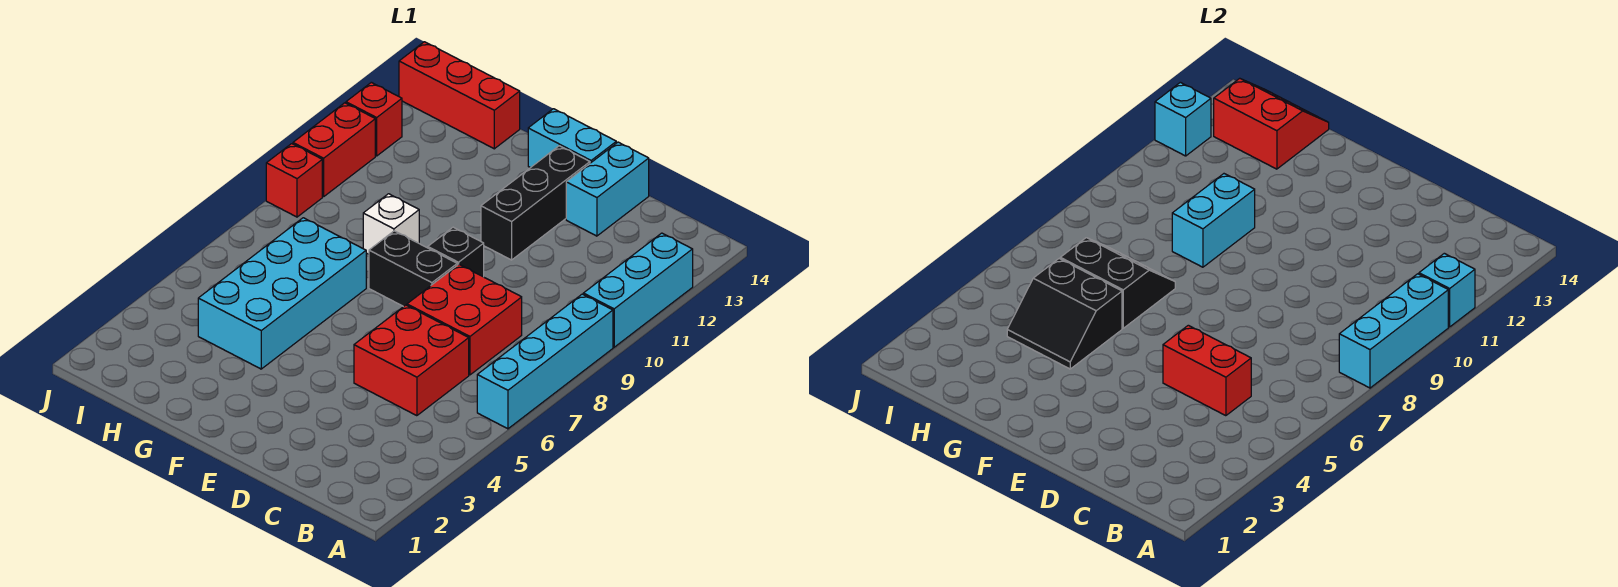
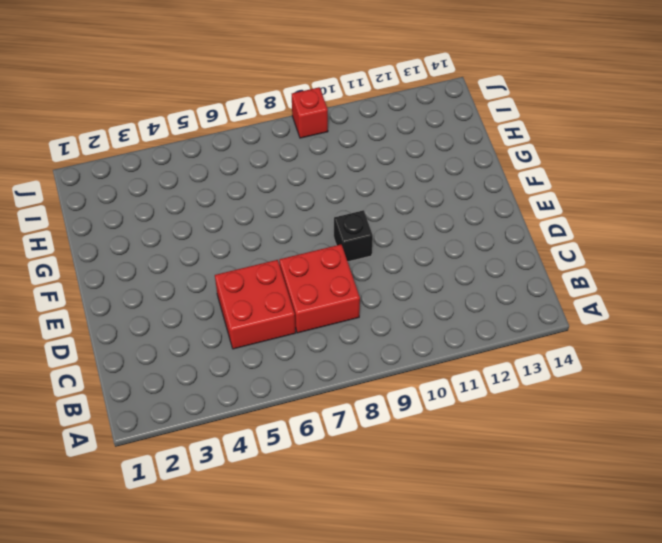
none -> cyan brick A6:A9 level 1
none -> cyan brick A10:A12 level 1
none -> cyan brick D13:D14 level 1

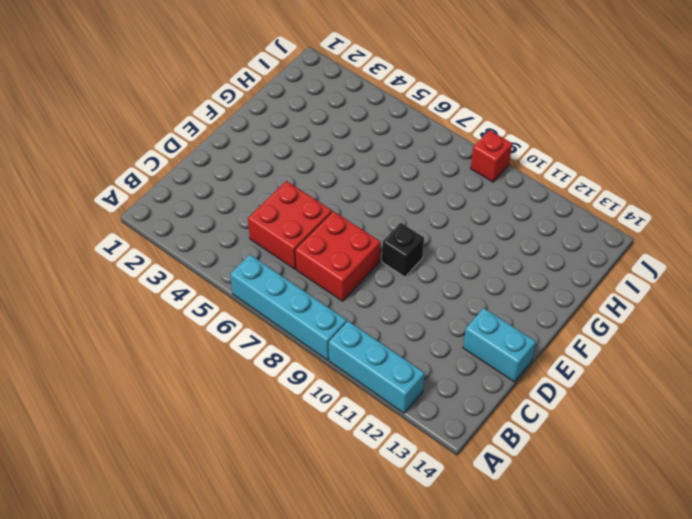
none -> black brick E8:F8 level 1
none -> black brick E11:E13 level 1
none -> cyan brick E14:F14 level 1

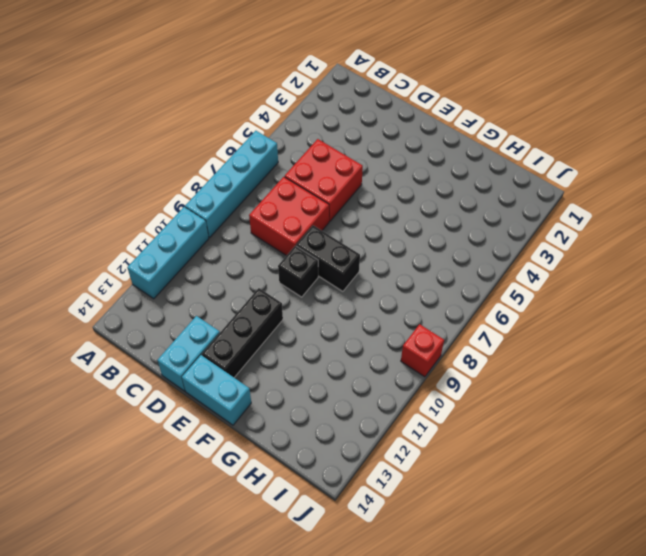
none -> cyan brick G4:H7 level 1
none -> white brick G9 level 1
none -> red brick H14:J14 level 1

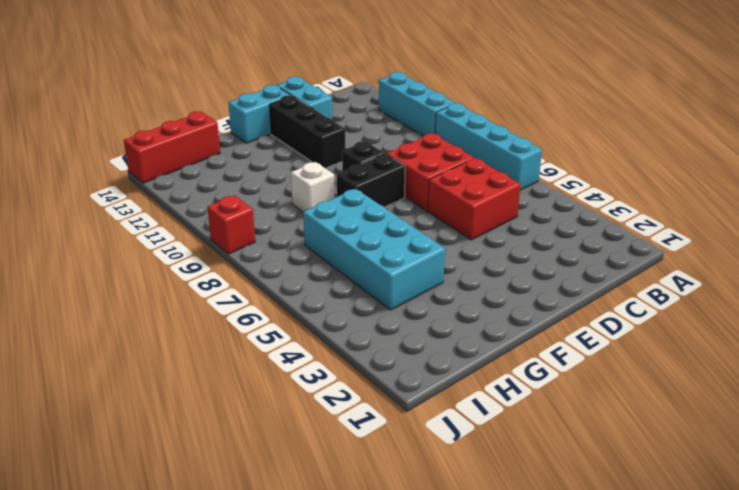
none -> red brick J10:J11 level 1
none -> red brick J12 level 1
none -> cyan brick A8:A10 level 2

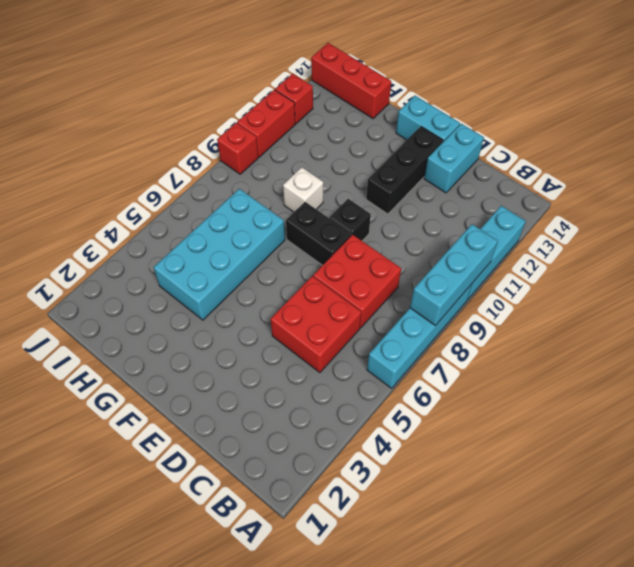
none -> cyan brick A11 level 2
none -> red brick C5:D5 level 2
none -> black slope G4:H5 level 2 top 5

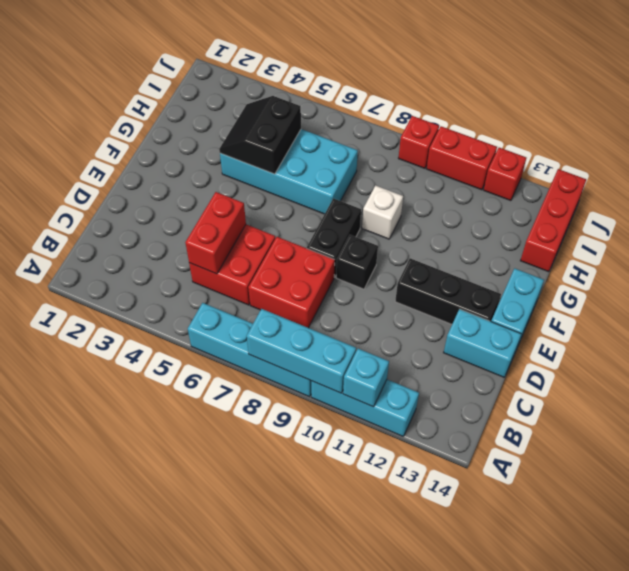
none -> black slope G6:H7 level 2 top 6
none -> cyan brick G9:G10 level 2
none -> red slope H13:I14 level 2 top 13

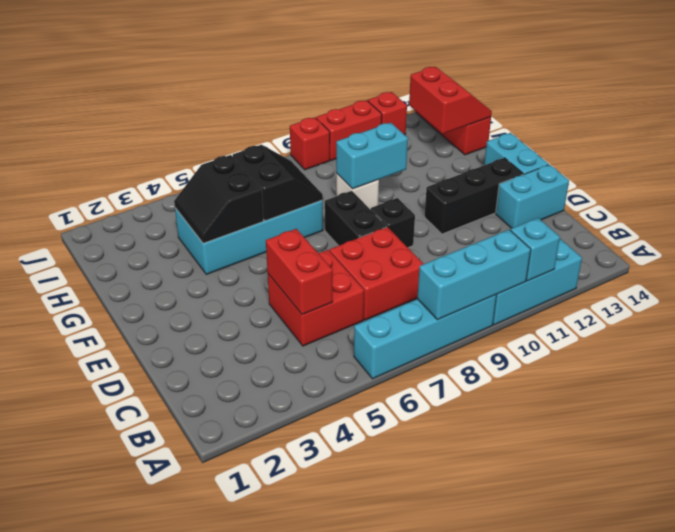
none -> cyan brick J12 level 2

